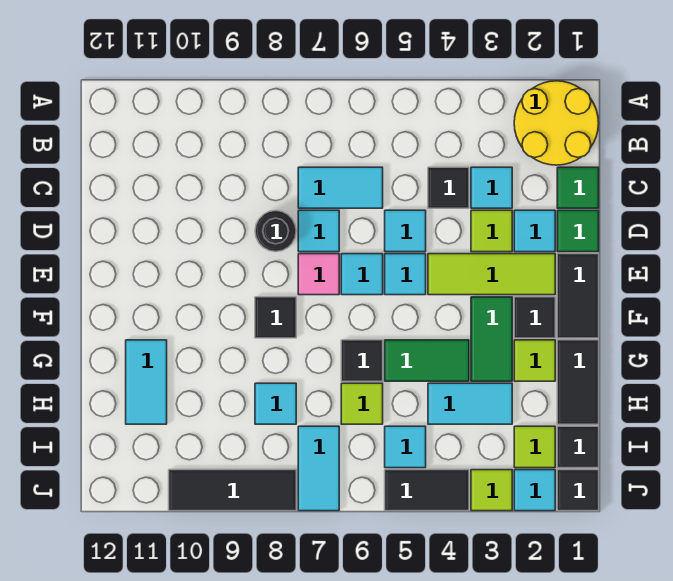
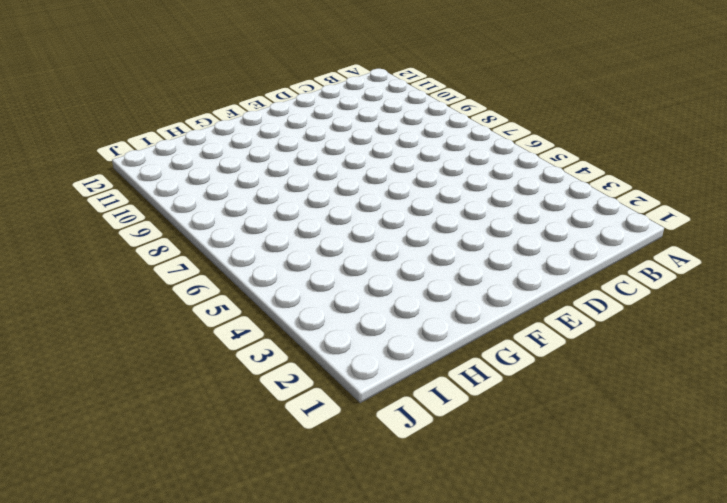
none -> yellow round brick A1:B2 level 1
none -> green tile C1 level 1
none -> cyan tile C3 level 1
none -> black tile C4 level 1

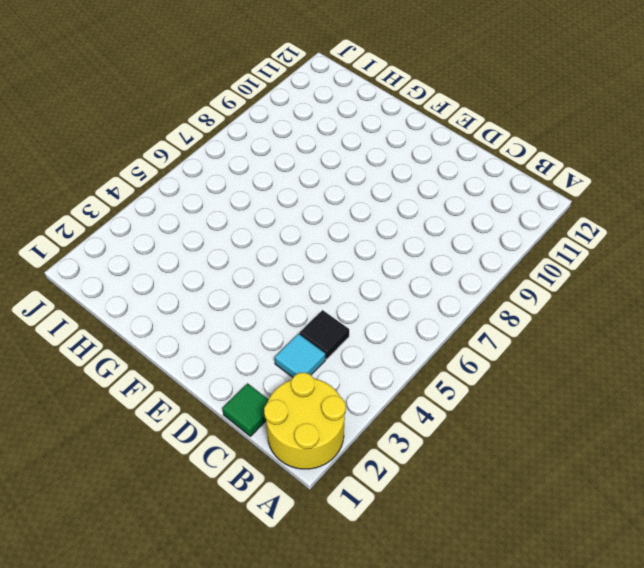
none -> cyan tile C6:C7 level 1
none -> green tile D1 level 1
none -> cyan tile D2 level 1
none -> lime tile D3 level 1

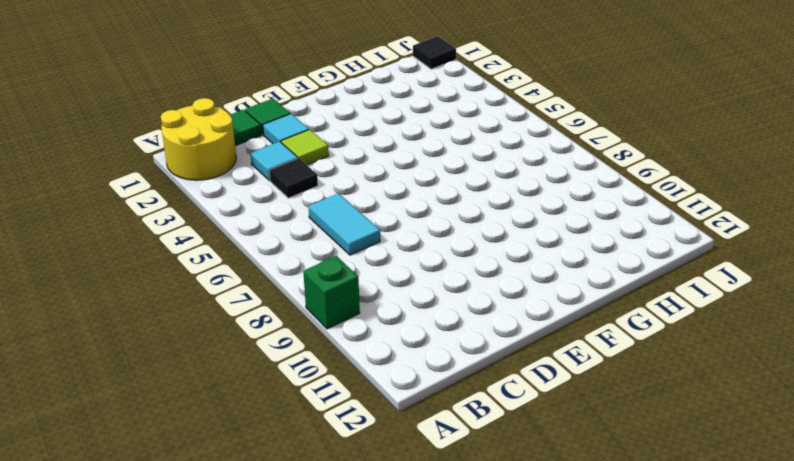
green brick A9 level 1 -> none
none -> cyan tile D5 level 1
none -> cyan tile D7 level 1
none -> black round brick D8 level 1
none -> black tile E1:F1 level 1

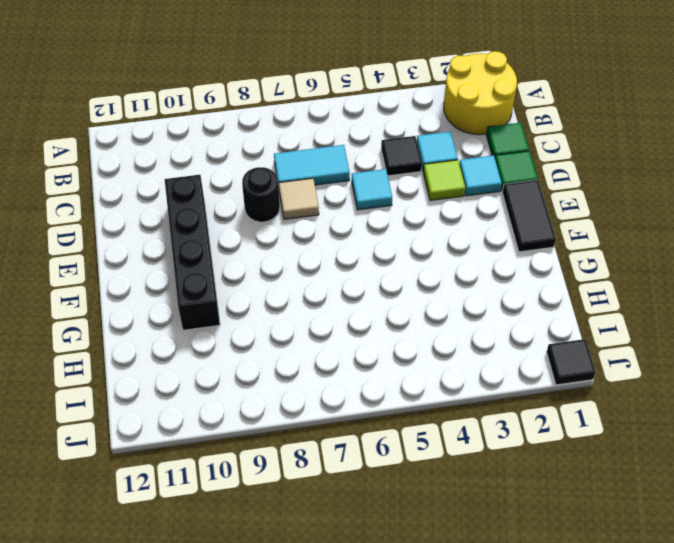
tan tile D7 level 1 -> cyan tile D7 level 1
black brick D10:G10 level 1 -> none
none -> lime tile E2:E4 level 1
none -> cyan tile E5 level 1
none -> cyan tile E6 level 1
none -> pink tile E7 level 1

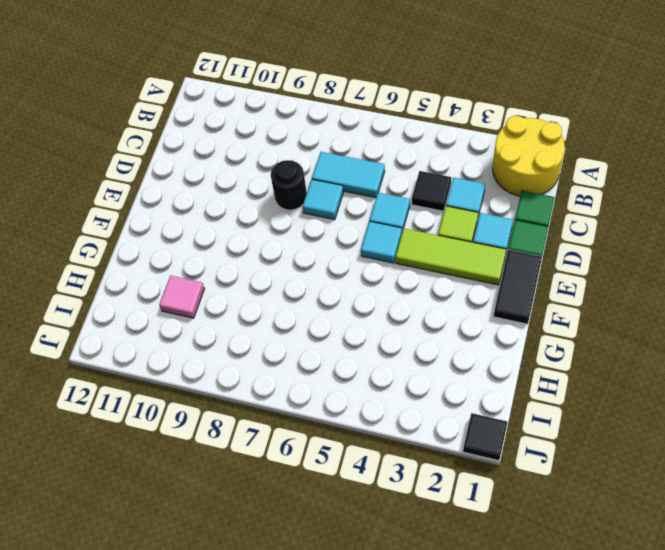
pink tile H10 level 1 -> pink tile E7 level 1
none -> cyan tile E6 level 1
none -> black tile F2 level 1
none -> green tile F3:G3 level 1
none -> black tile F8 level 1

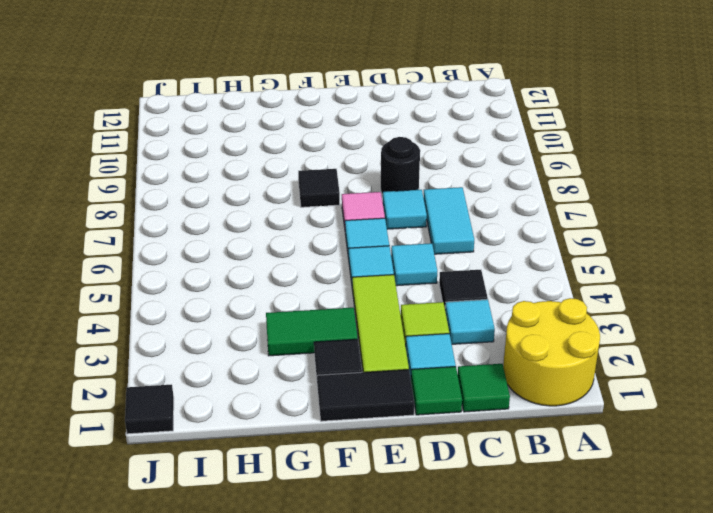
none -> black tile G1:H1 level 1
none -> lime tile G2 level 1
none -> green tile G4:G5 level 1
none -> black tile G6 level 1

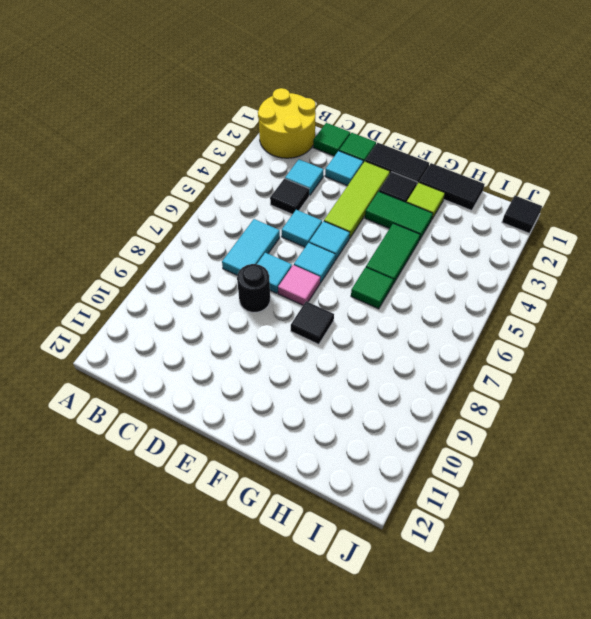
green tile G6 level 1 -> black tile G6 level 1
none -> lime tile D3 level 1
none -> cyan tile G11:H11 level 1
none -> cyan tile H3:H4 level 1
none -> lime tile H6 level 1

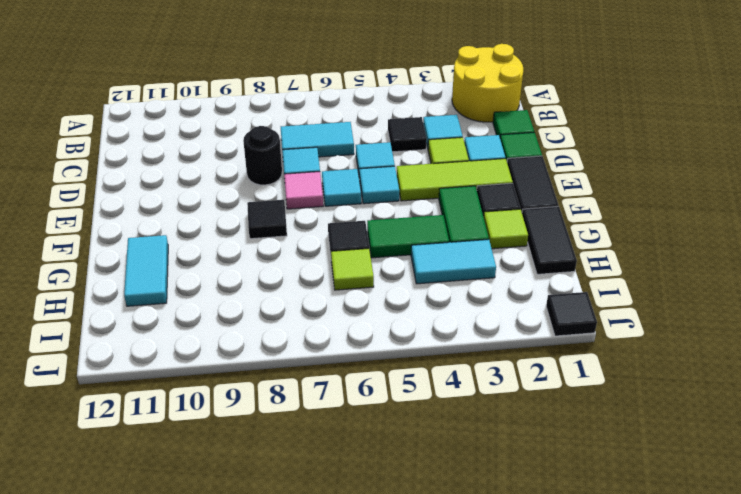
none -> cyan tile H8 level 1
none -> black tile I1 level 1
none -> lime tile I2 level 1
none -> cyan tile I5 level 1

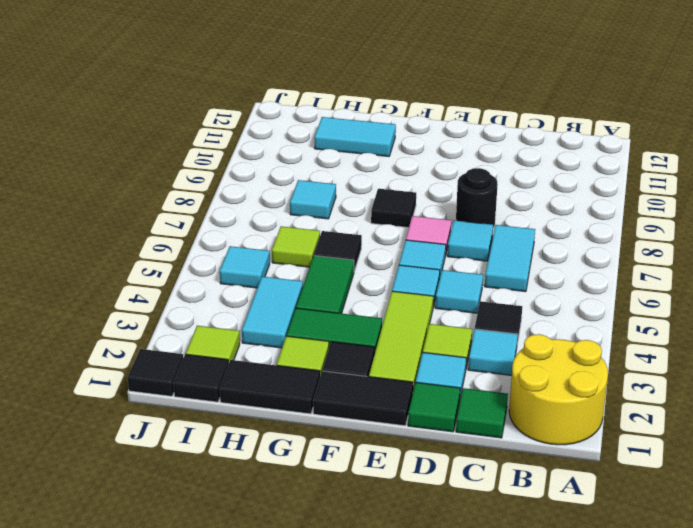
none -> cyan tile I7:J7 level 1
none -> cyan tile J2 level 1
none -> lime tile J3 level 1
none -> black tile J4:J5 level 1

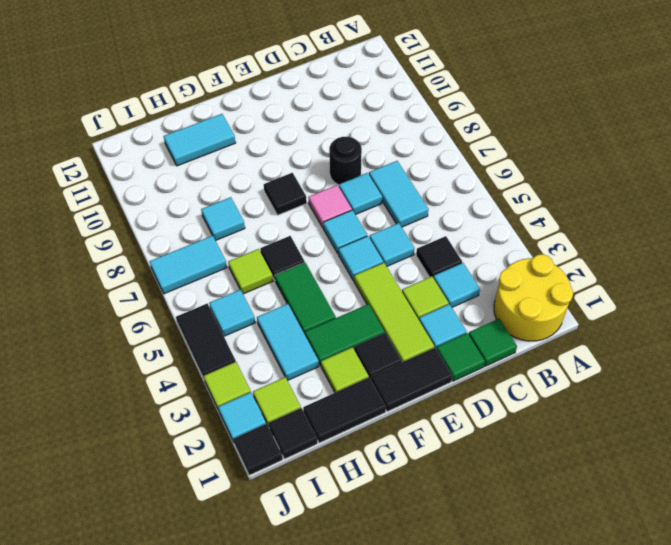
none -> black tile J8:J10 level 1

